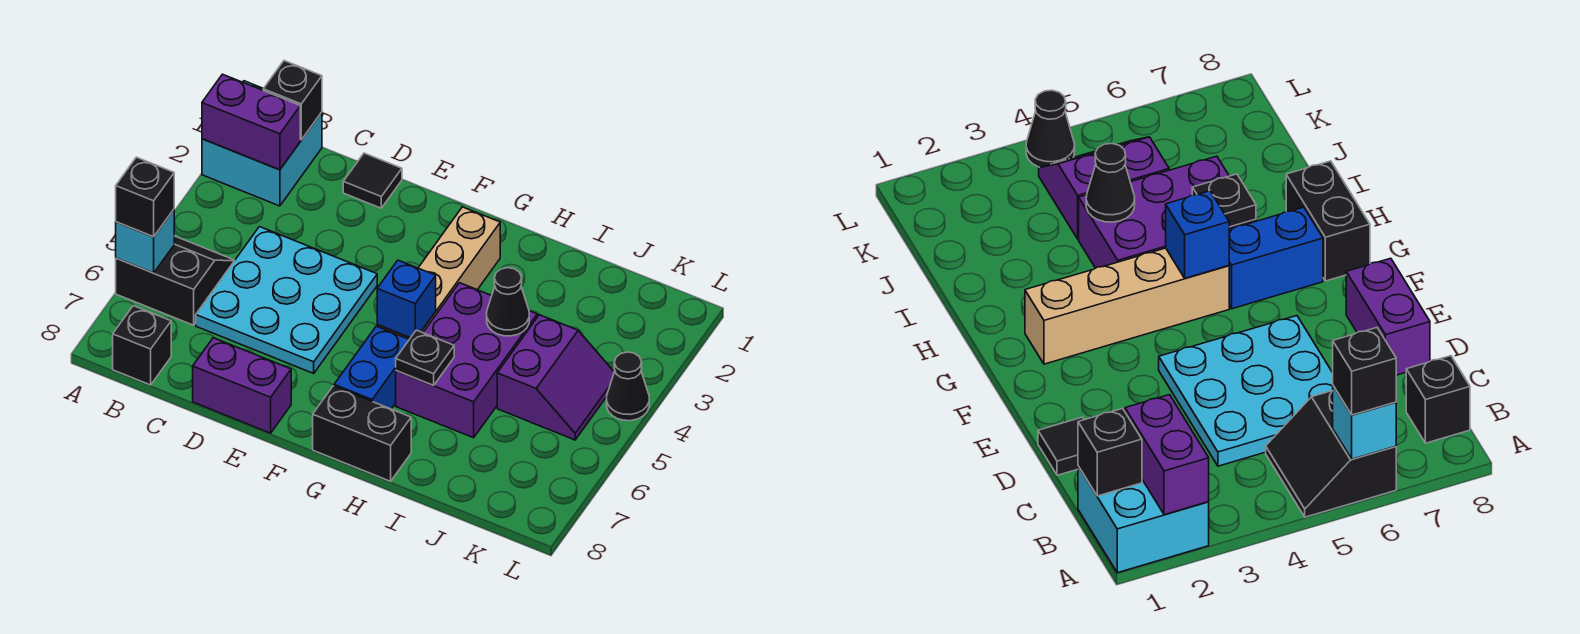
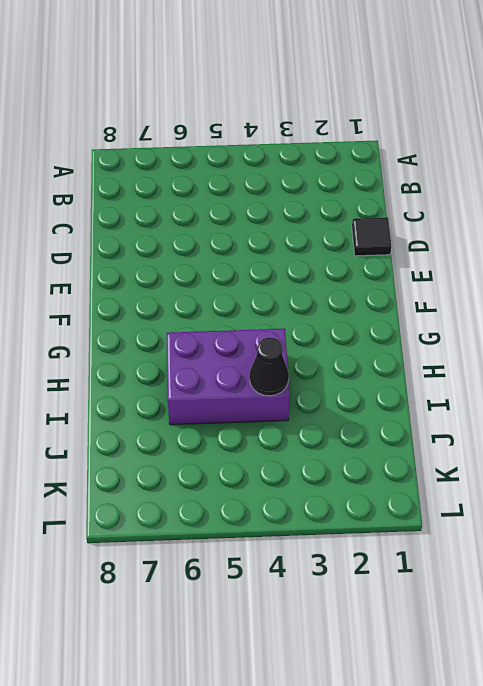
none -> cyan brick A1:B2 level 1
none -> black slope A5:B6 level 1 top 6
none -> black brick B8 level 1

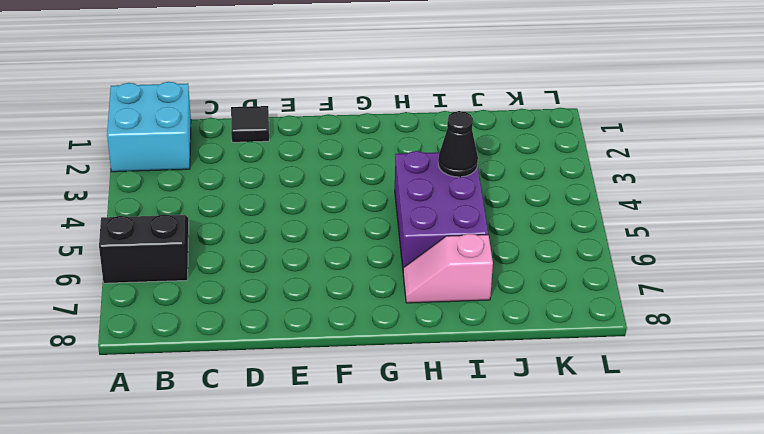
pink slope H7:I7 level 1 top I -> none
none -> black brick B8 level 1
none -> cyan plate C4:E6 level 1
none -> purple brick D8:E8 level 1

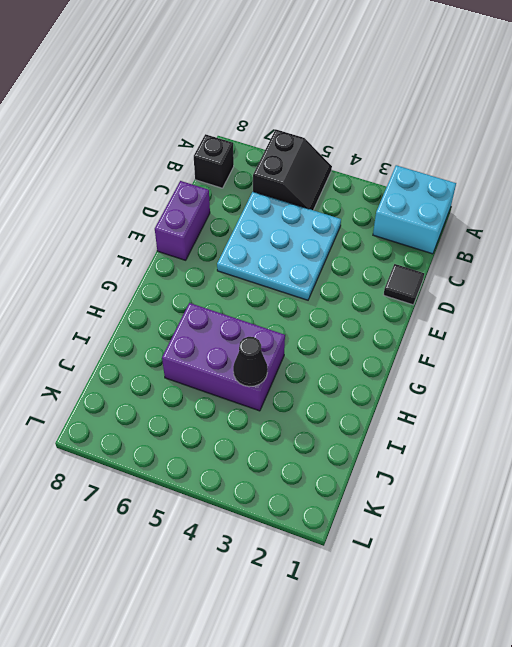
none -> tan brick G2:G5 level 1
none -> blue brick G6:G7 level 1
none -> black brick G8:H8 level 1

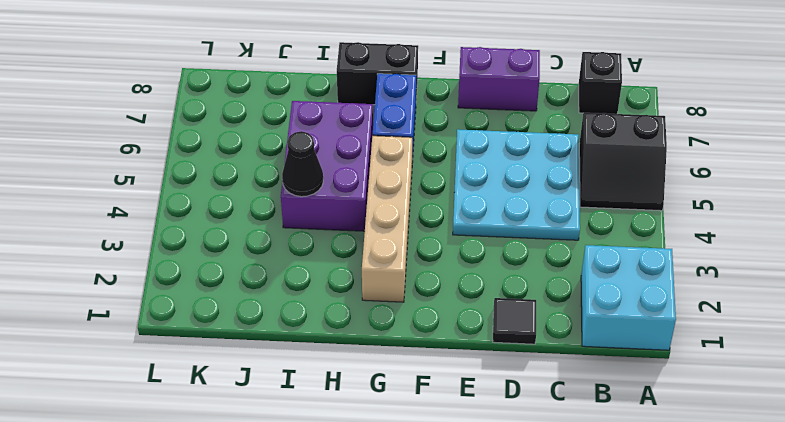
none -> purple slope J4:K5 level 1 top J
none -> black cone L4 level 1
none -> purple brick A2:B2 level 2

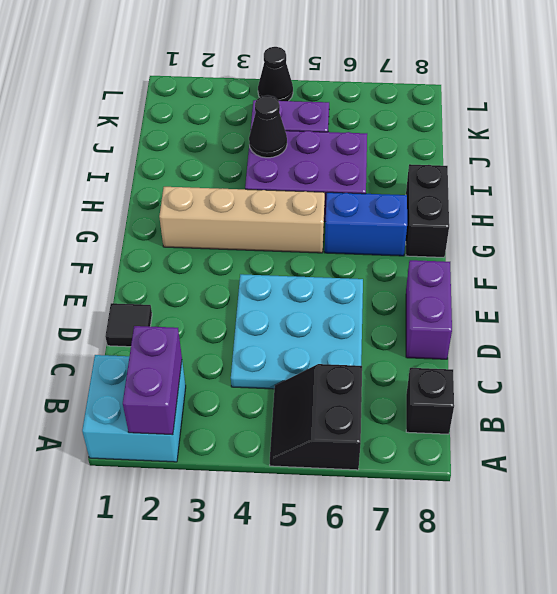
none -> cyan brick A6 level 2
none -> black brick B1 level 2
none -> blue brick G5 level 2

